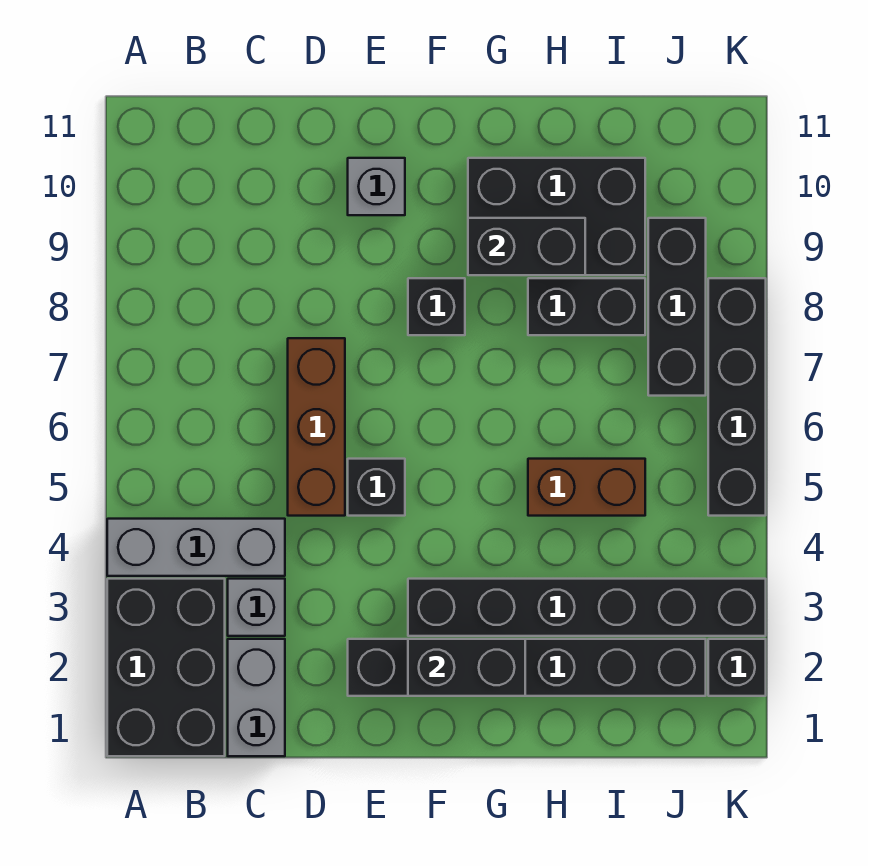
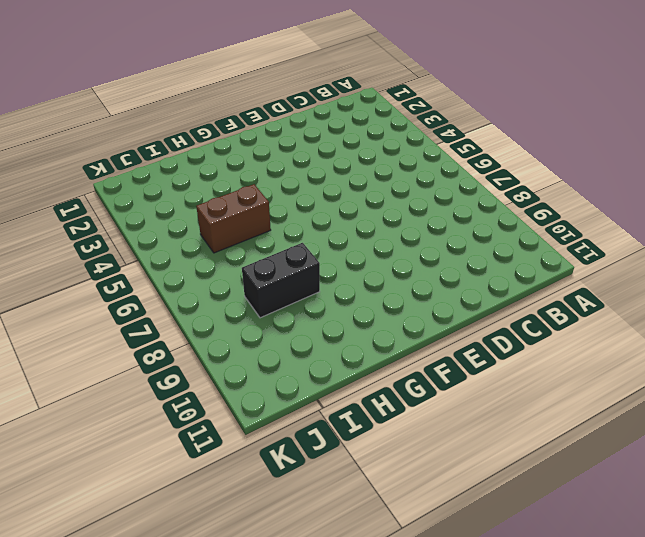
none -> black brick A1:B3 level 1
none -> grey brick A4:C4 level 1
none -> grey brick C1:C2 level 1

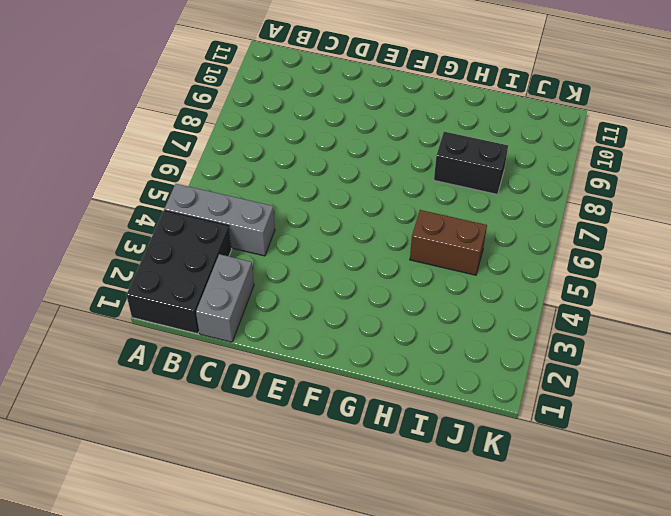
none -> grey brick C3 level 1
none -> brown brick D5:D7 level 1
none -> black brick E2:J2 level 1

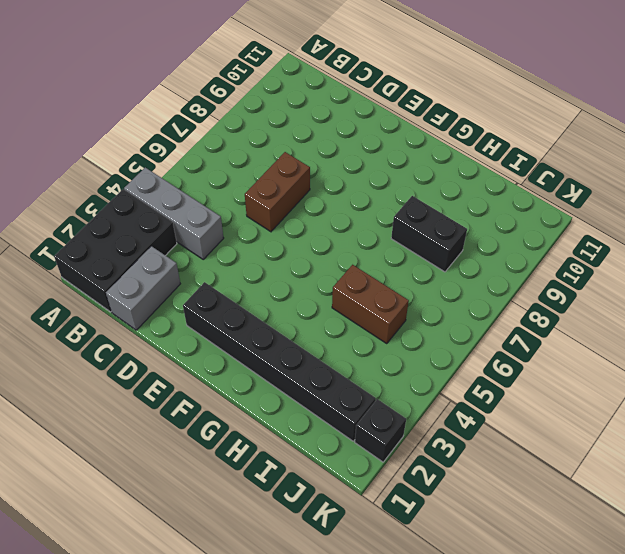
brown brick D6:D7 level 1 -> brown brick D5:D7 level 1
none -> grey brick C3 level 1
none -> black brick E5 level 1
none -> grey brick E10 level 1

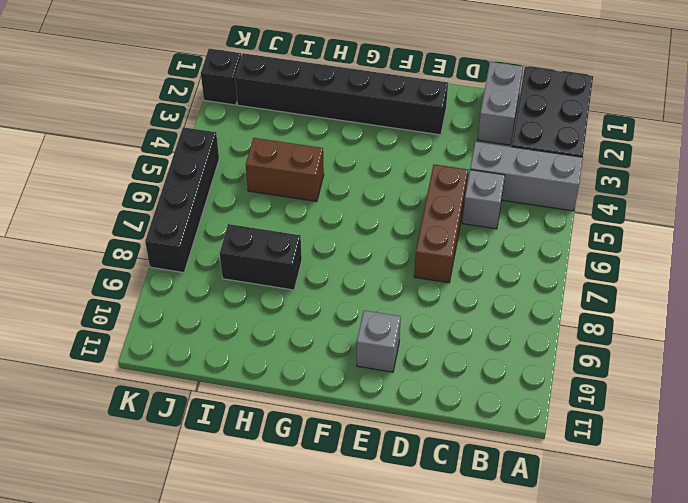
grey brick C5 level 1 -> grey brick C3 level 1
none -> black brick E5 level 1
none -> black brick F3:K3 level 1
none -> black brick F8 level 1

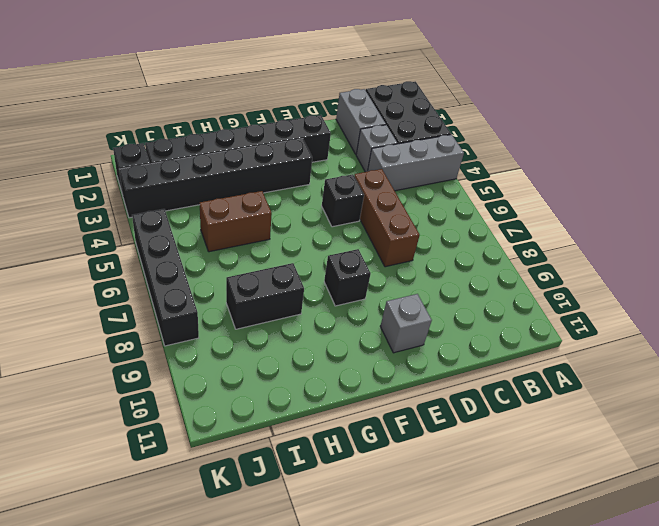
none -> black brick G9:I10 level 1
none -> black brick J7:J9 level 1
none -> black brick F2:G2 level 2

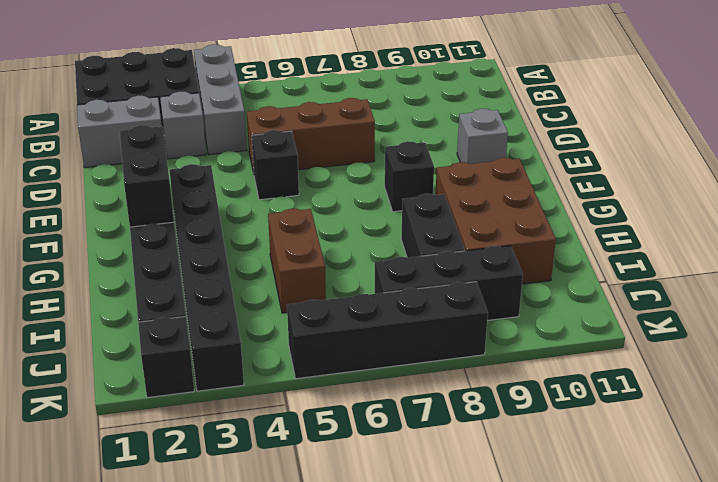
brown brick G9:I10 level 1 -> black brick G9:I10 level 1
none -> black brick G9:H9 level 2

